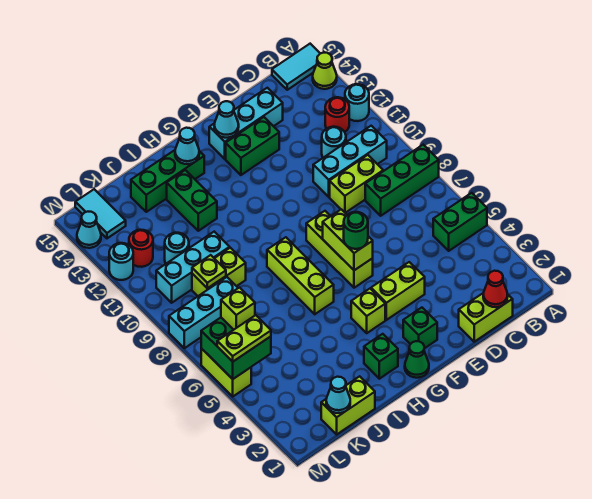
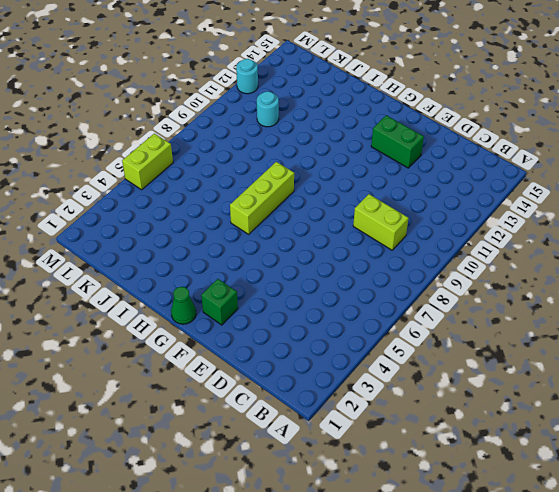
none -> green brick A5:B5 level 1
none -> green brick A8:C8 level 1
none -> cyan round brick A12 level 1
none -> lime cone A14 level 1

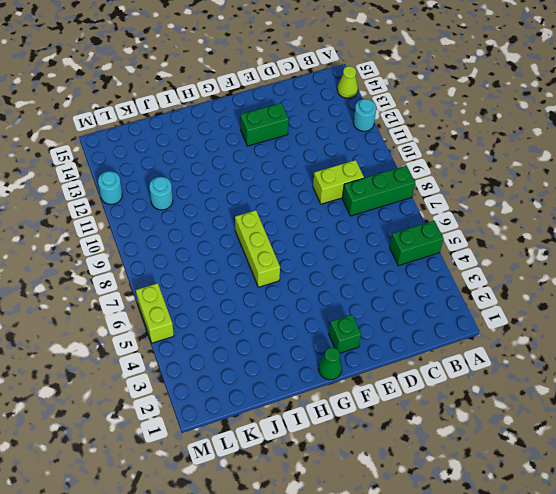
none -> cyan tile A15:B15 level 1
none -> cyan brick B10:D10 level 1
none -> red round brick B12 level 1
none -> lime brick C1:D1 level 1

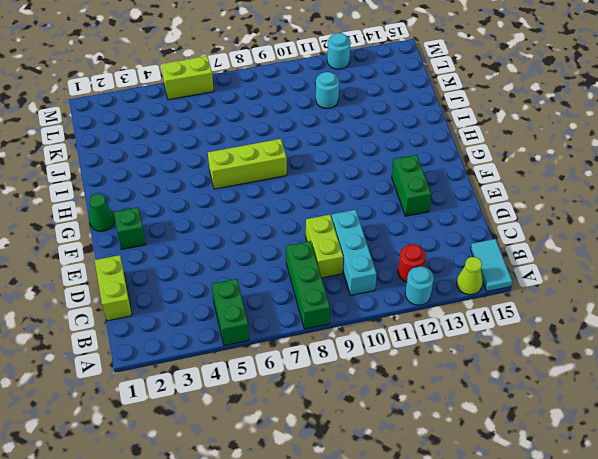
none -> cyan round brick C11 level 1
none -> cyan brick D14:F14 level 1
none -> lime brick E4:F4 level 1
none -> lime brick F6:F8 level 1

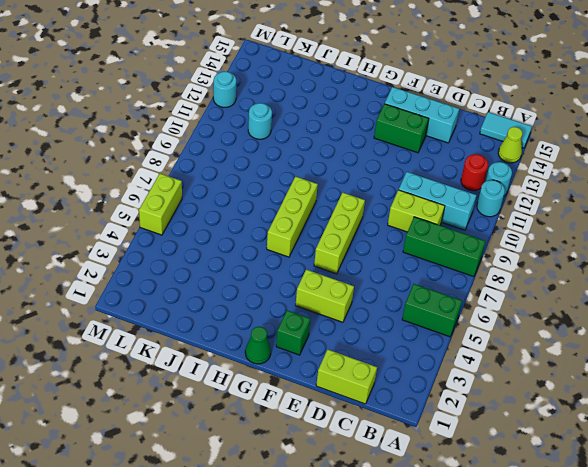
cyan round brick A11 level 1 -> cyan round brick C11 level 1
none -> lime brick G4 level 1
none -> green brick H2 level 1
none -> green brick H14:J14 level 1
none -> green brick I12:I13 level 1

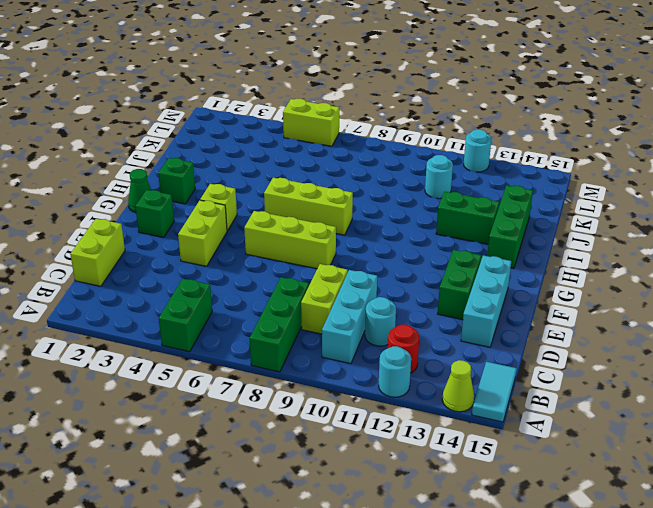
none -> lime brick J1:K1 level 1
none -> lime brick J9:K9 level 1
none -> cyan brick J10:L10 level 1
none -> cyan brick K8:M8 level 1

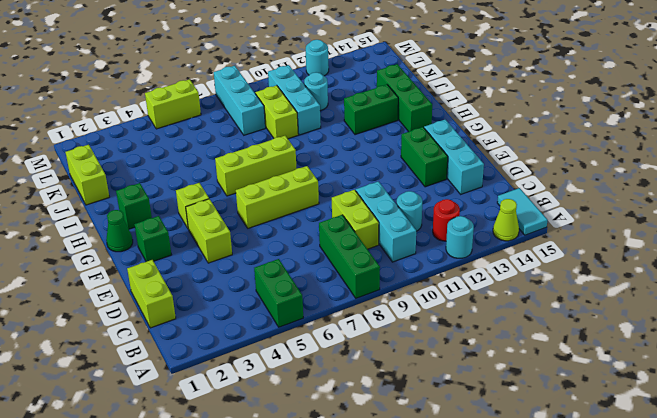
none -> red round brick L12 level 1
none -> cyan tile L14:L15 level 1
none -> cyan cone M14 level 1
none -> red cone C1 level 2

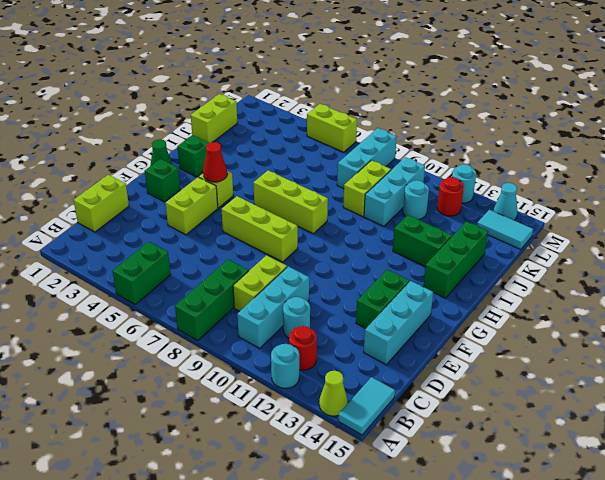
red cone G4 level 2 -> red cone C1 level 2
none -> lime brick F6:F7 level 2
none -> cyan cone F14 level 2
none -> cyan cone H14 level 2
none -> cyan cone K1 level 2

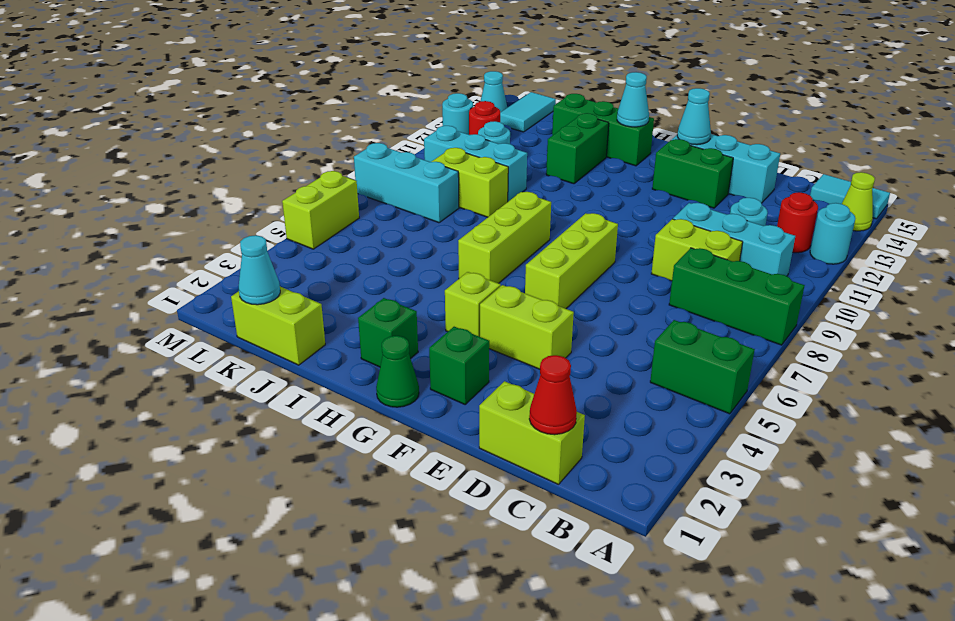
none -> lime brick F6:F7 level 2
none -> lime plate K9 level 2
none -> green brick L5:M6 level 2
none -> green round brick F6 level 3

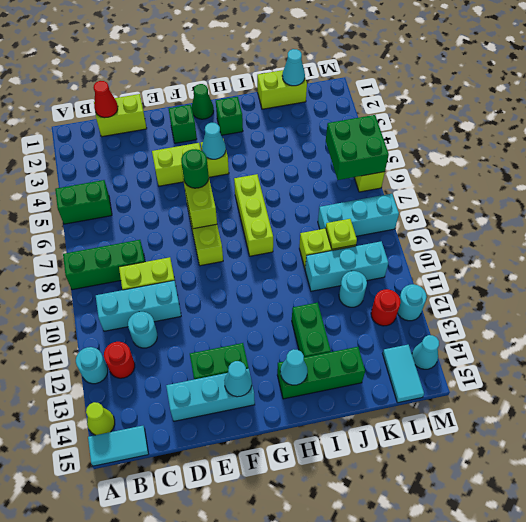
cyan cone G4 level 2 -> none
none -> lime plate L5:M5 level 3
none -> lime brick L6 level 3

